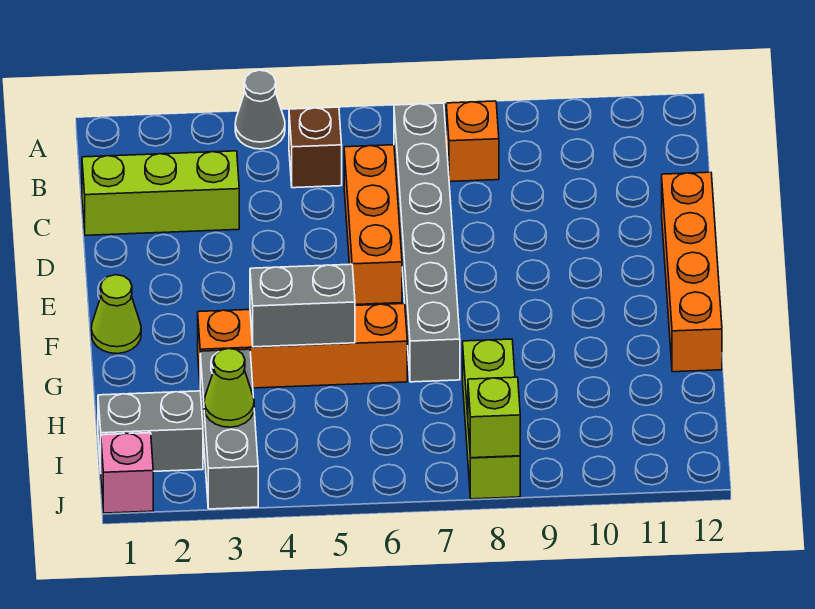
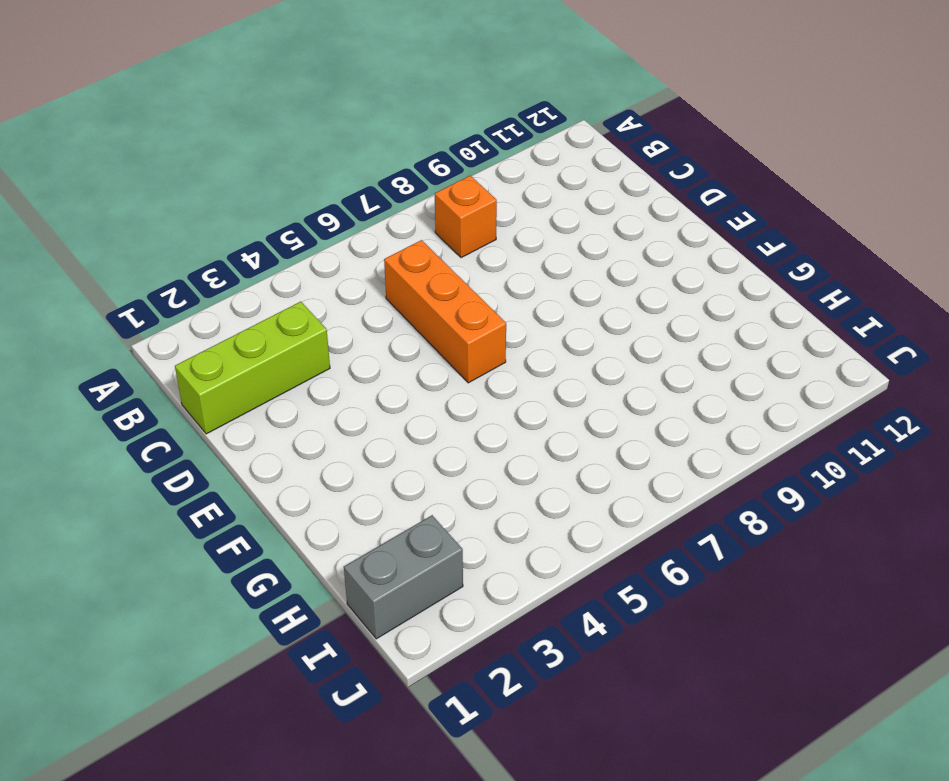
none -> grey cone A4 level 1
none -> brown brick B5 level 1
none -> grey brick B7:G7 level 1

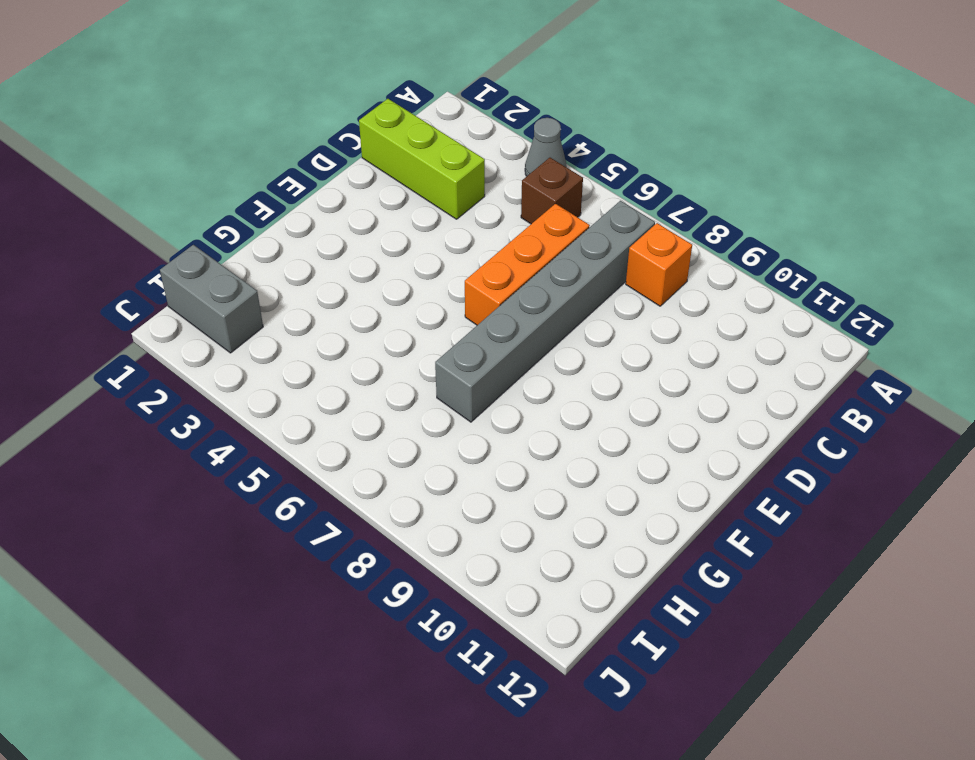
none -> orange brick D12:G12 level 1
none -> lime cone F1 level 1
none -> orange brick G3:G6 level 1

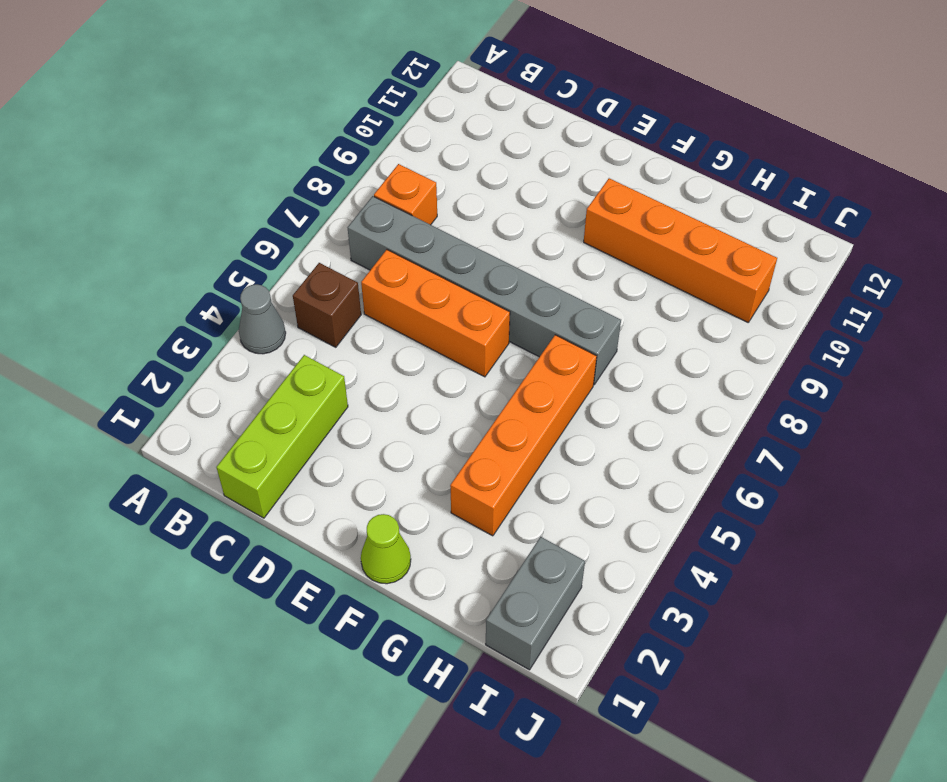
orange brick F10:I10 level 1 -> orange brick D12:G12 level 1
none -> grey brick H3:J3 level 1
none -> lime brick H8:J8 level 1
none -> pink brick J1 level 1

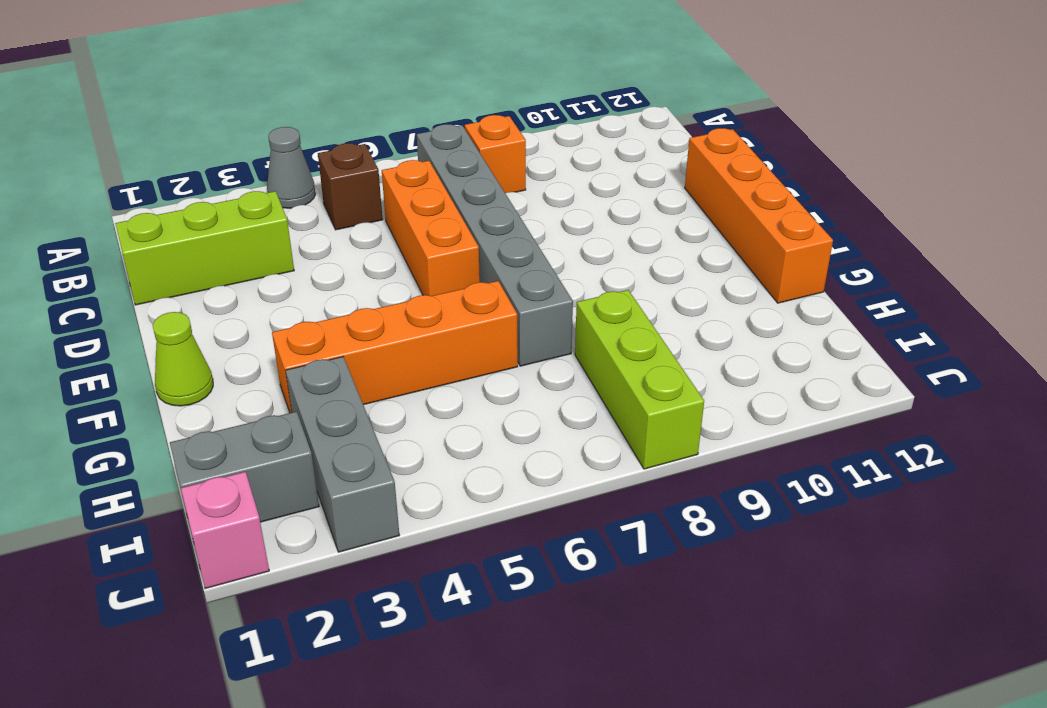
none -> grey brick G4:G5 level 2
none -> lime cone I3 level 2
none -> lime brick J8 level 2

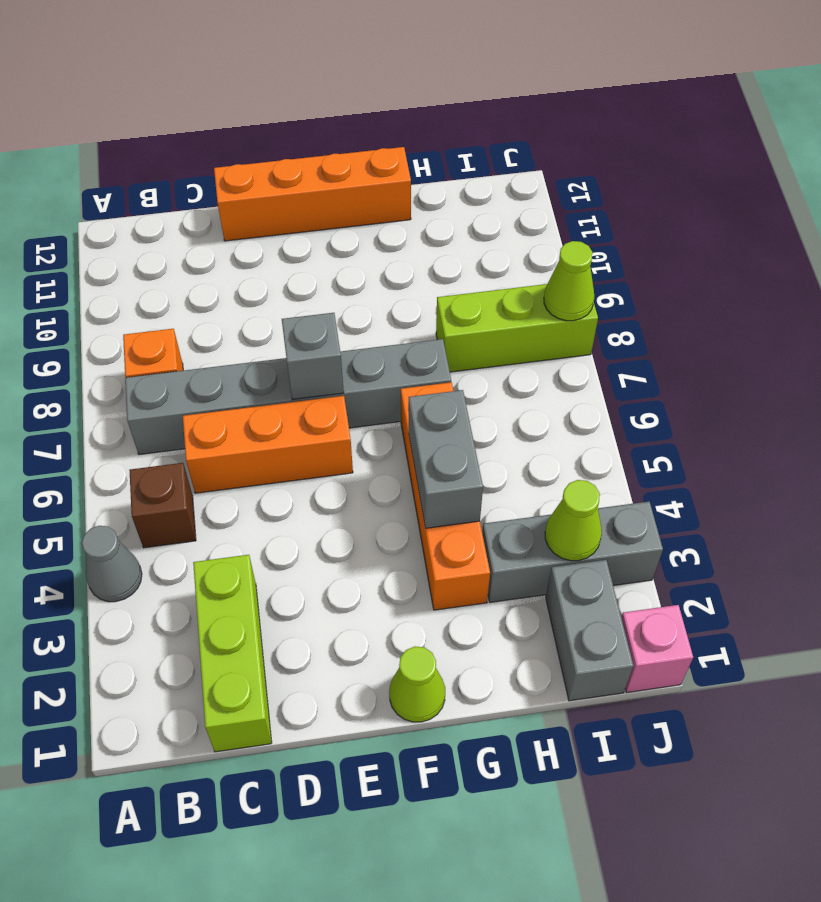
grey brick E7 level 2 -> none
lime cone J8 level 2 -> lime brick J8 level 2

